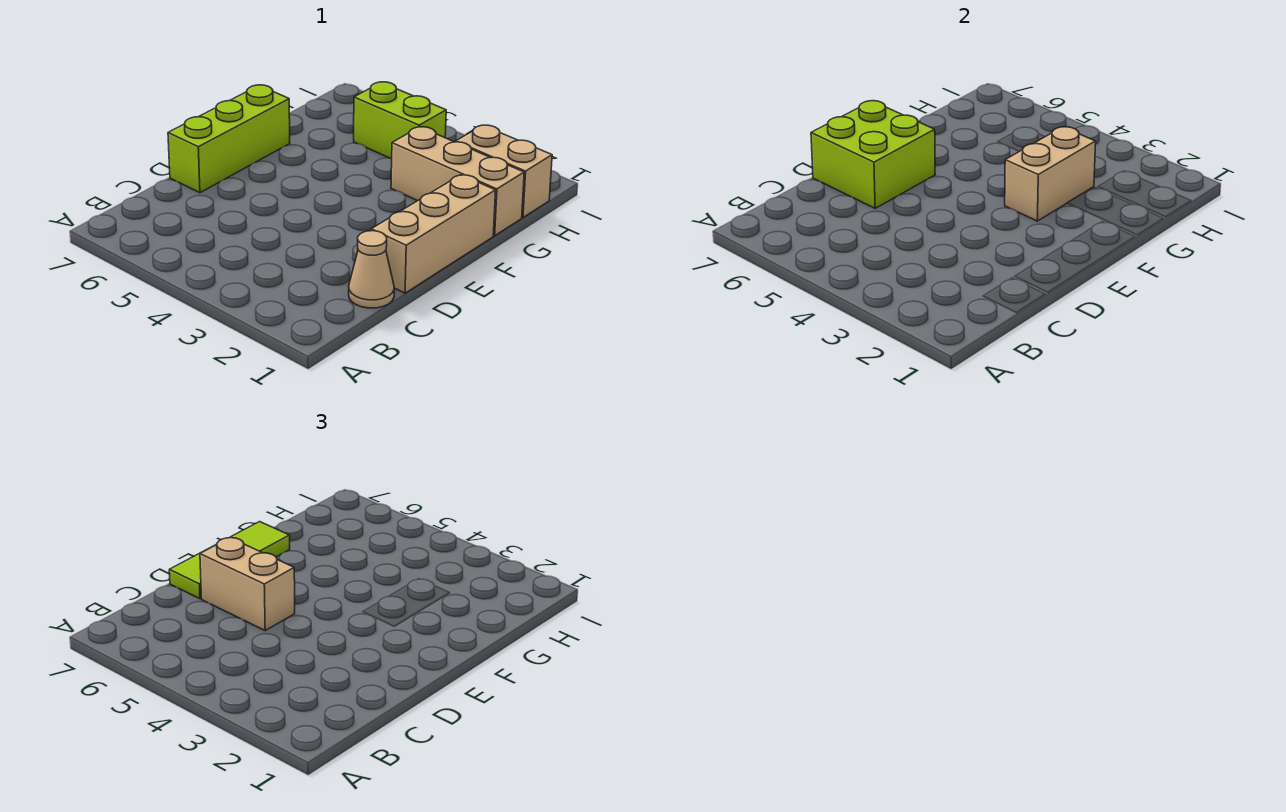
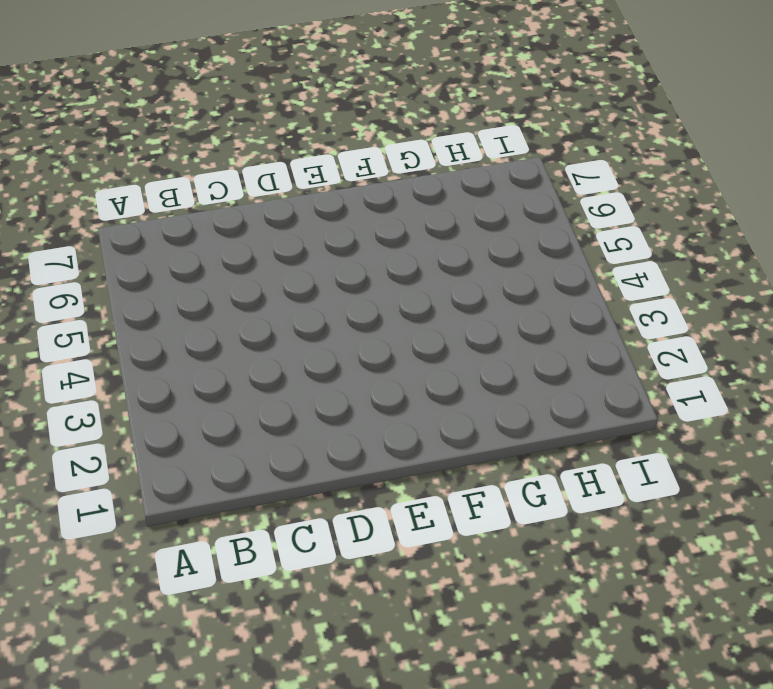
none -> tan cone C1 level 1
none -> tan brick D1:F1 level 1

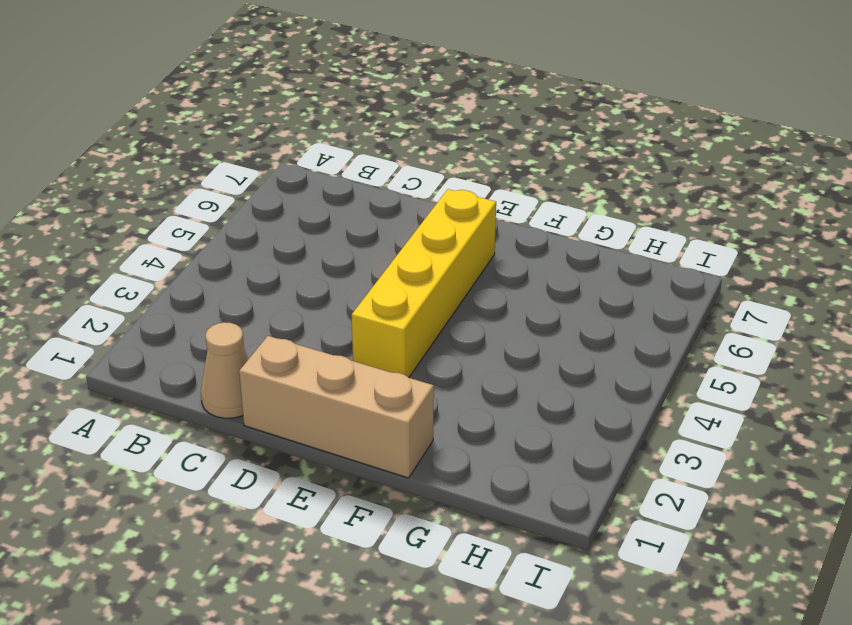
yellow brick E3:E6 level 1 -> none
none -> lime brick D7:F7 level 1
none -> tan brick G1:G3 level 1

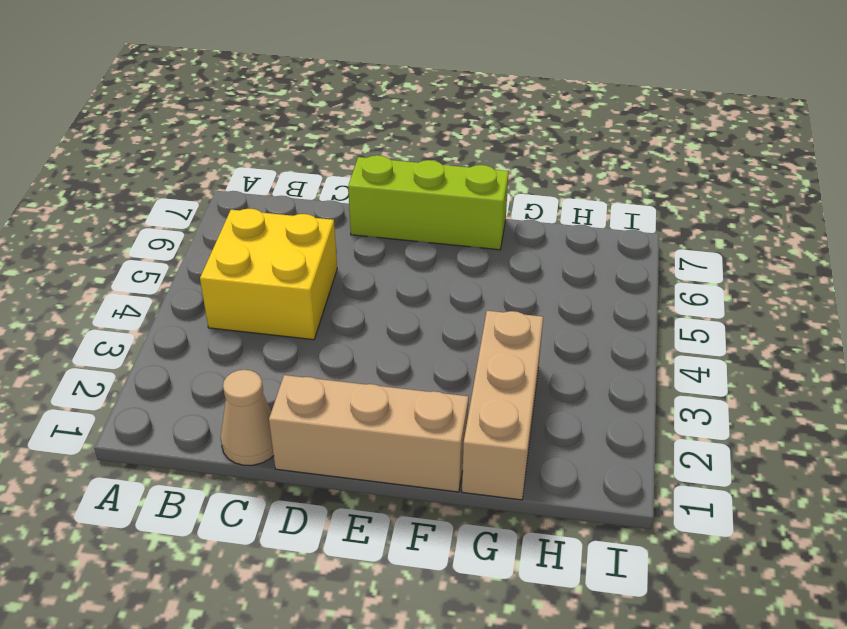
yellow brick B4:C5 level 1 -> none
none -> tan brick H1:H2 level 1
none -> lime brick H4:H5 level 1

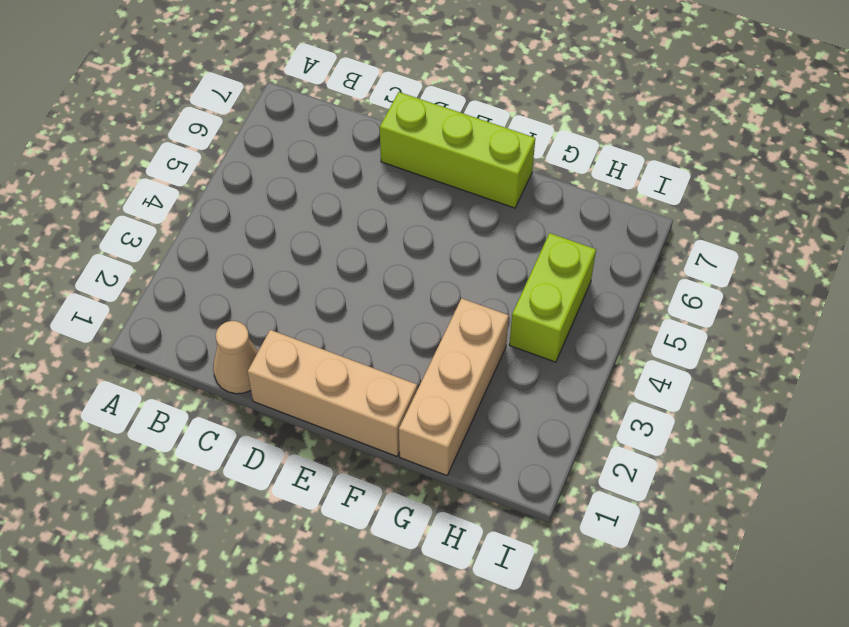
none -> tan brick H1:H2 level 1
none -> lime brick D6:E7 level 2

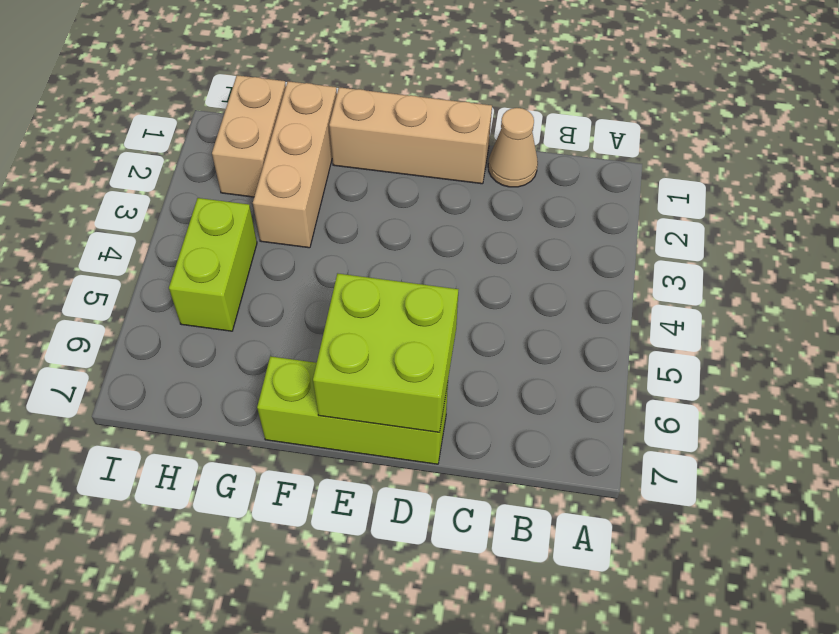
none -> tan brick F3:G3 level 2
none -> tan brick D5:D6 level 3

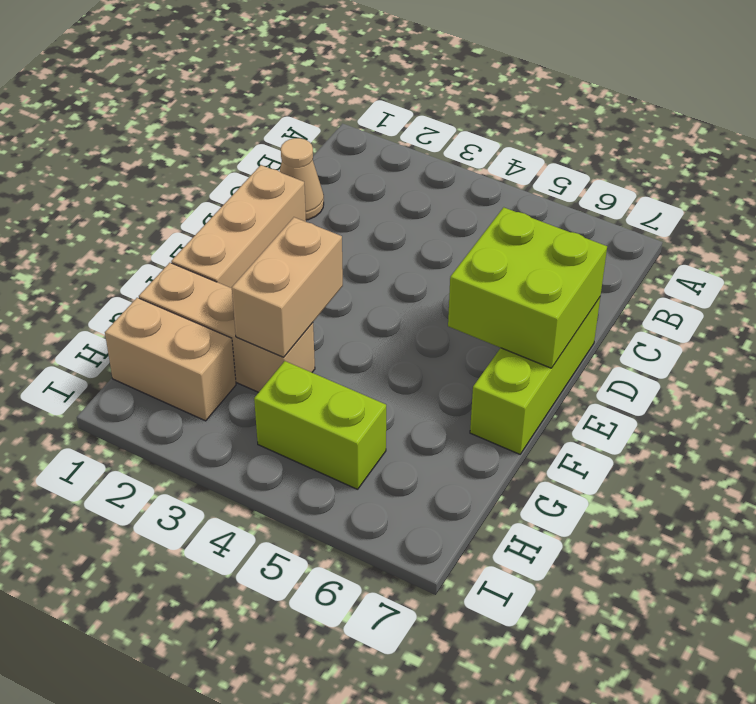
none -> tan brick D5:D6 level 3
none -> lime tile D7:F7 level 3

